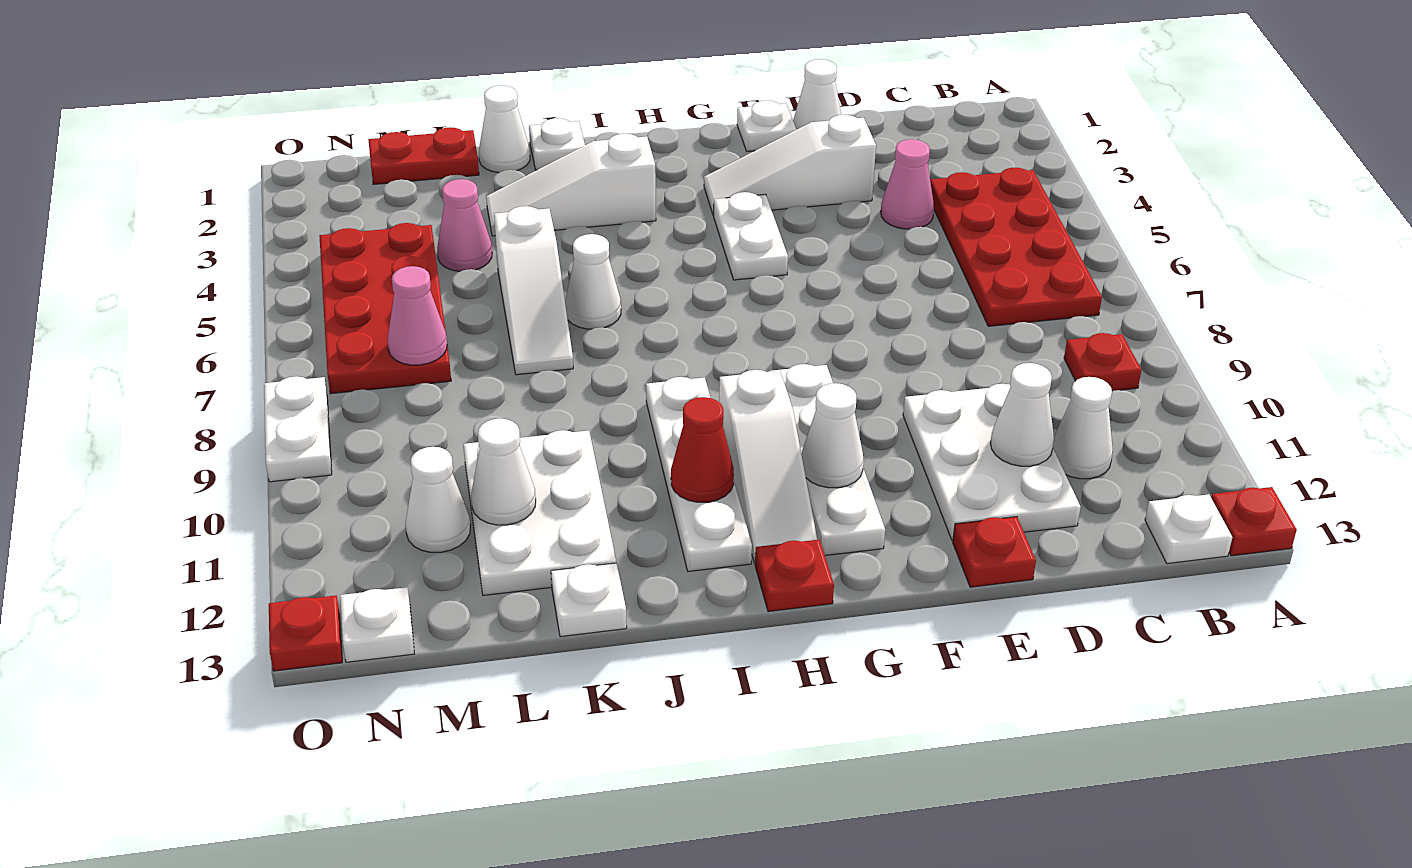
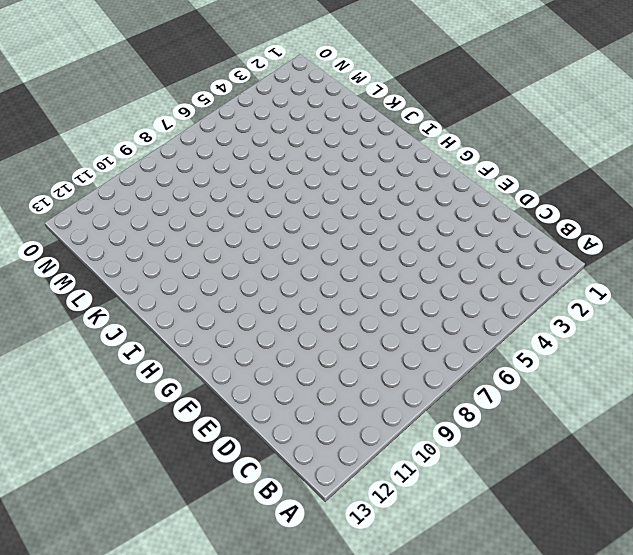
none -> red plate A13 level 1
none -> red plate B4:C7 level 1
none -> red plate B9 level 1
none -> white plate B13 level 1

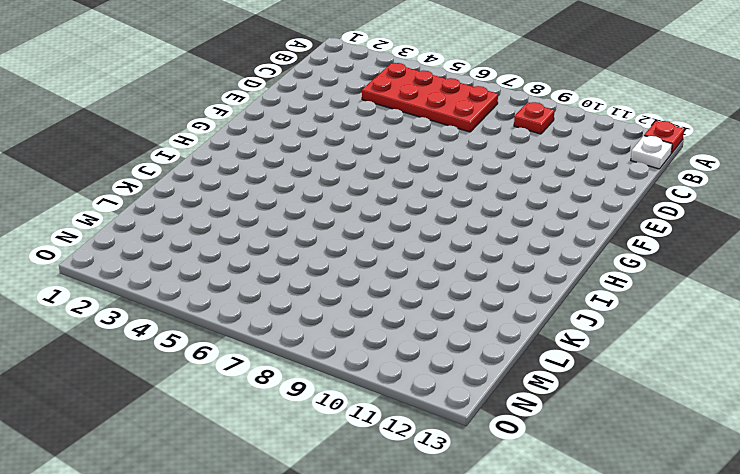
none -> white cone C11 level 1
none -> pink cone D4 level 1
none -> white plate D10:E12 level 1
none -> white cone E1 level 1

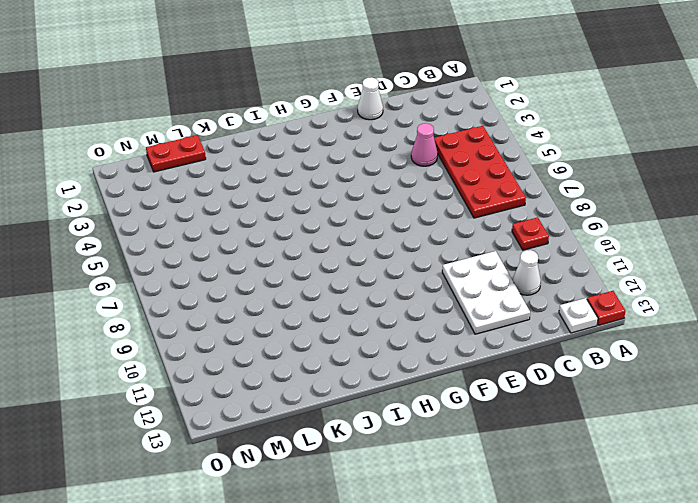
none -> white slope E3:G3 level 1 top E
none -> red plate E13 level 1
none -> white plate F1 level 1
none -> white plate G4:G5 level 1

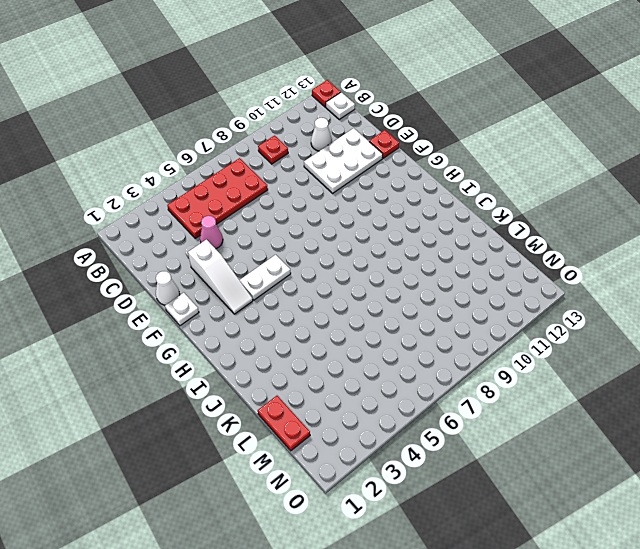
none -> white plate G9:G12 level 1
none -> white slope H10:H12 level 1 top 10
none -> red plate H13 level 1
none -> white slope I3:K3 level 1 top I

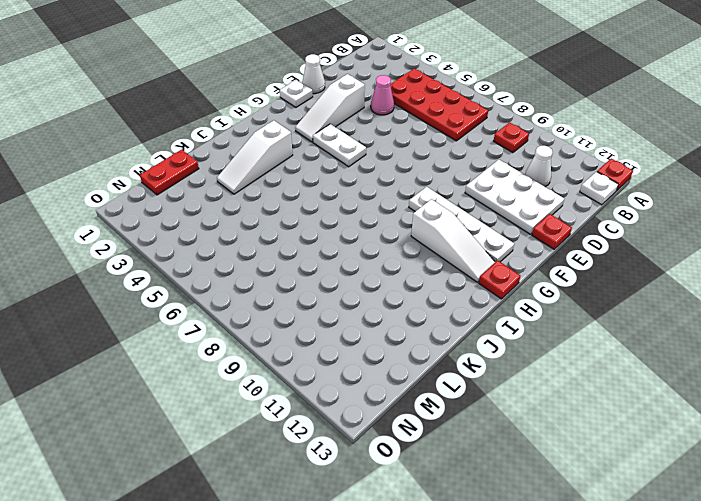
none -> white plate I9:I12 level 1
none -> white plate J1 level 1
none -> white cone J6 level 1
none -> white cone K1 level 1

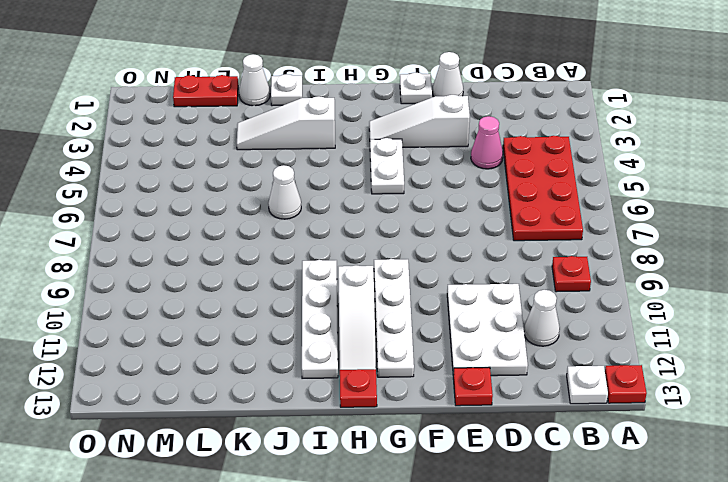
none -> white slope K5:K7 level 1 top 5
none -> white plate K10:L12 level 1
none -> white plate K13 level 1
none -> pink cone L4 level 1

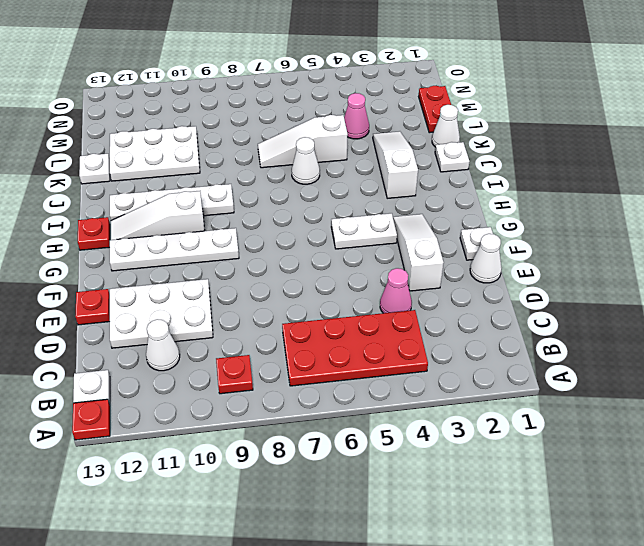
none -> red plate M4:N7 level 1
none -> white cone M11 level 1
none -> white plate N13 level 1
none -> white plate O8:O9 level 1

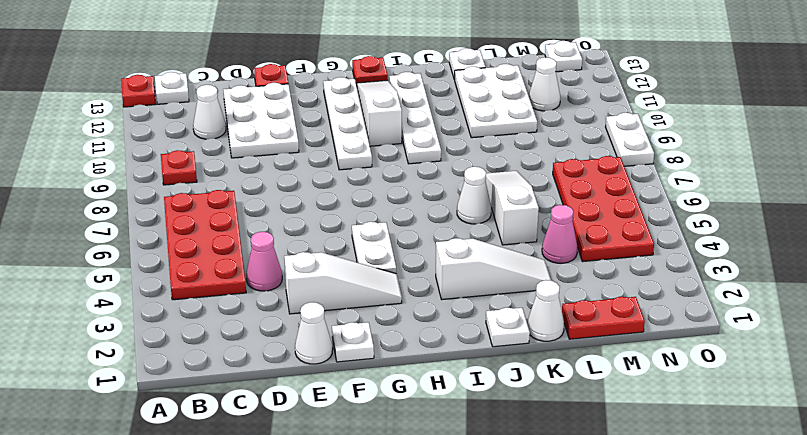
none -> red plate O13 level 1
none -> white cone D11 level 2
none -> white cone G11 level 2
none -> red cone I11 level 2

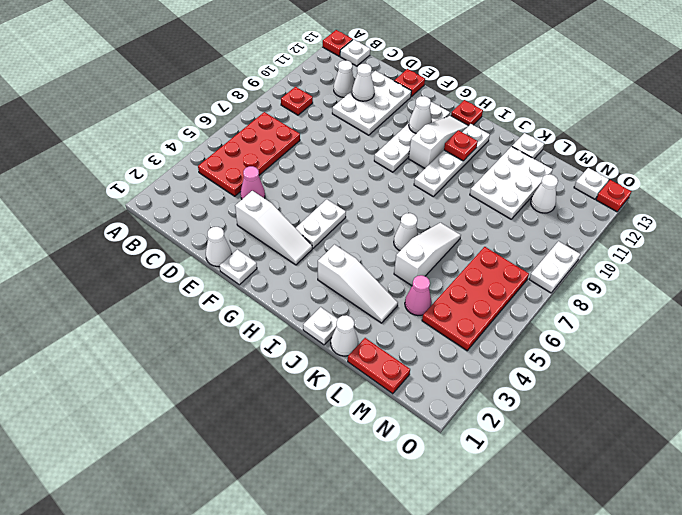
red plate I11 level 2 -> red cone I11 level 2
none -> white cone L11 level 2
none -> pink cone M7 level 2

